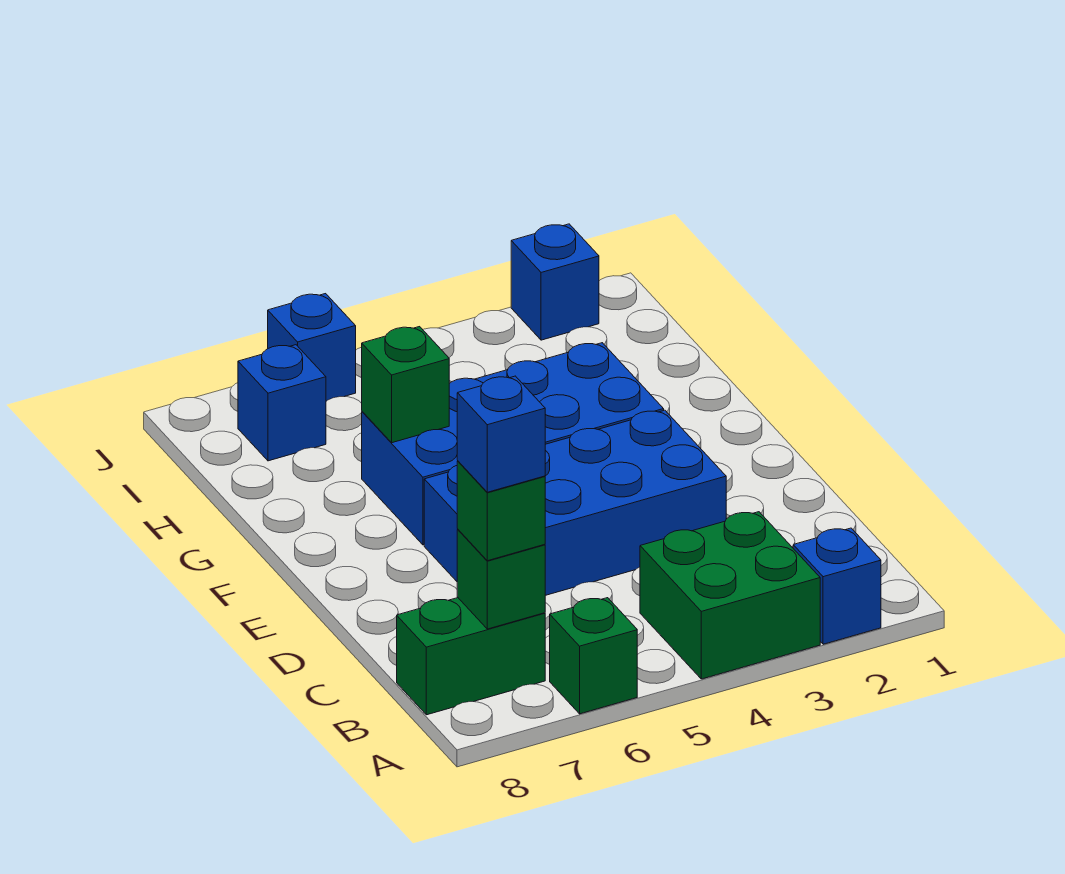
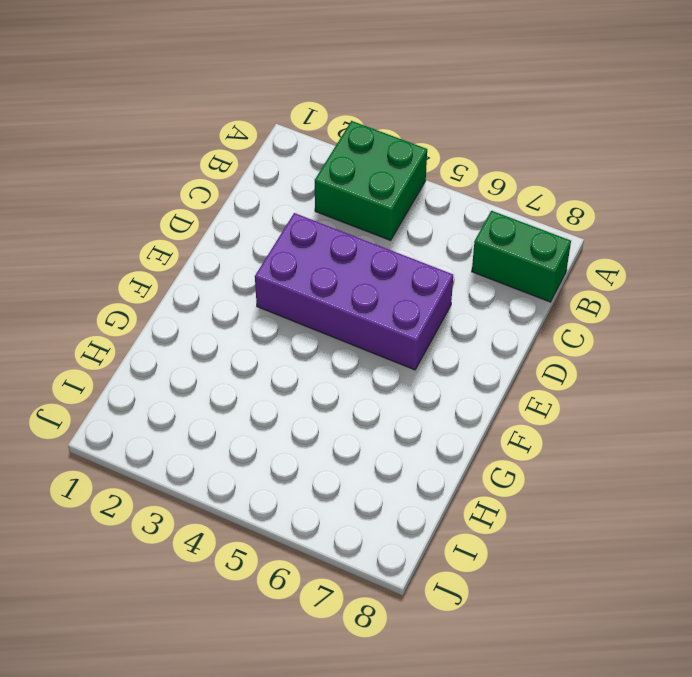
purple brick D3:E6 level 1 -> blue brick D3:E6 level 1
none -> blue brick A2 level 1
none -> green brick A6 level 1
none -> blue brick F3:G6 level 1

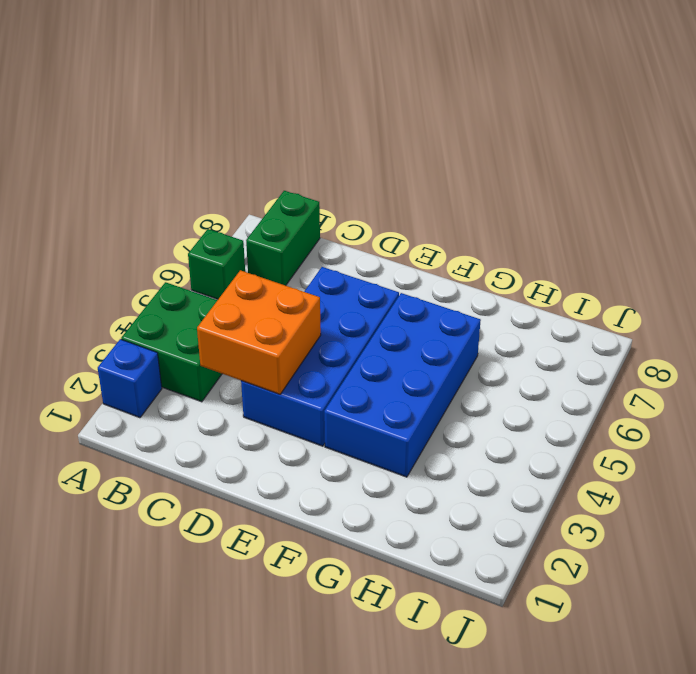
orange brick C3:D4 level 2 -> none
none -> blue brick I7 level 1
none -> blue brick J2 level 1
none -> blue brick J6 level 1

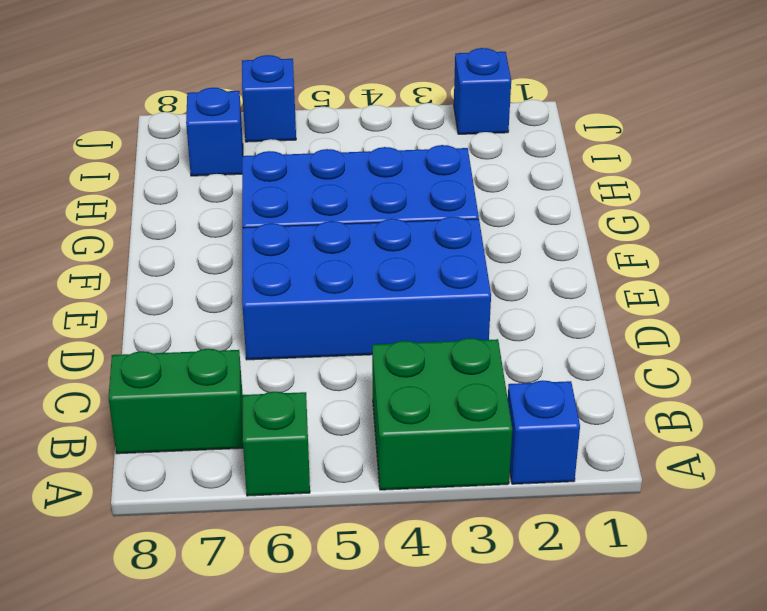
none -> green brick B7 level 2
none -> green brick G6 level 2
none -> green brick B7 level 3

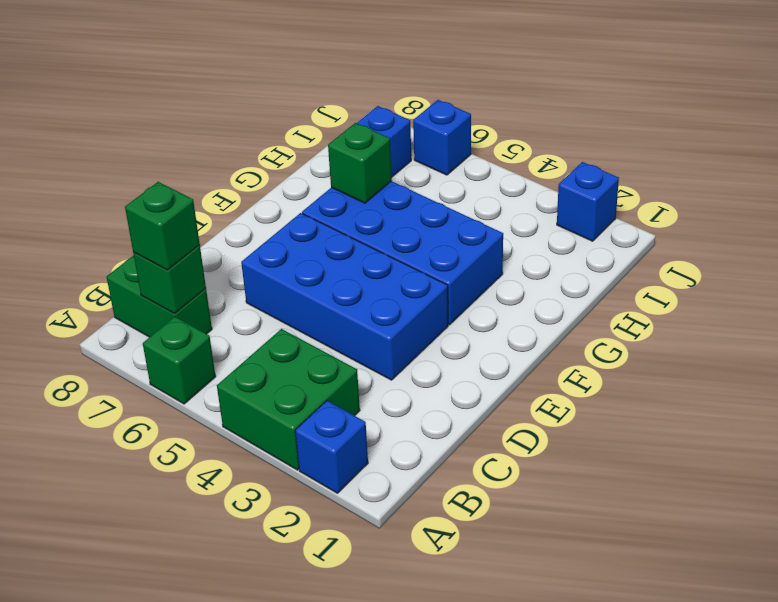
none -> blue brick B7 level 4

